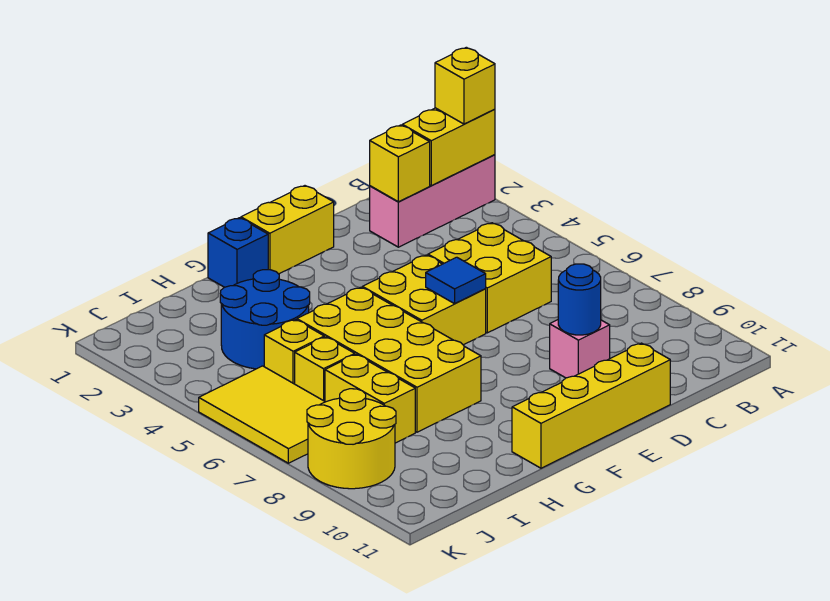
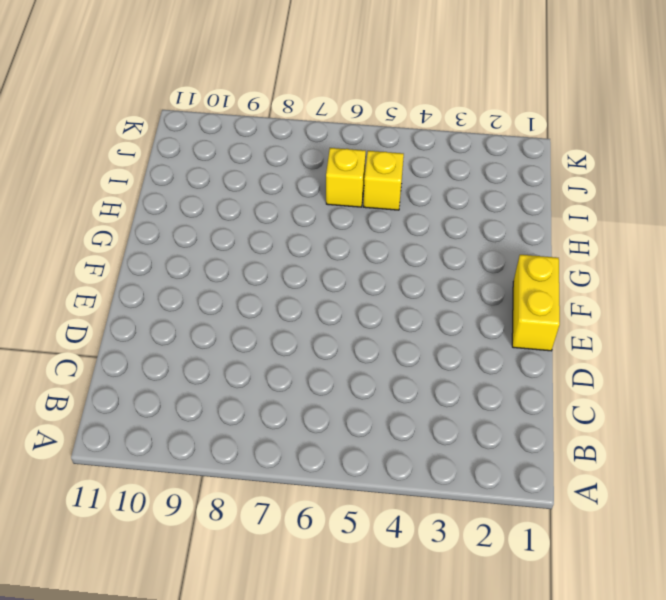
none -> pink brick A2:C2 level 1
none -> yellow brick C5:D6 level 1
none -> pink brick D9 level 1

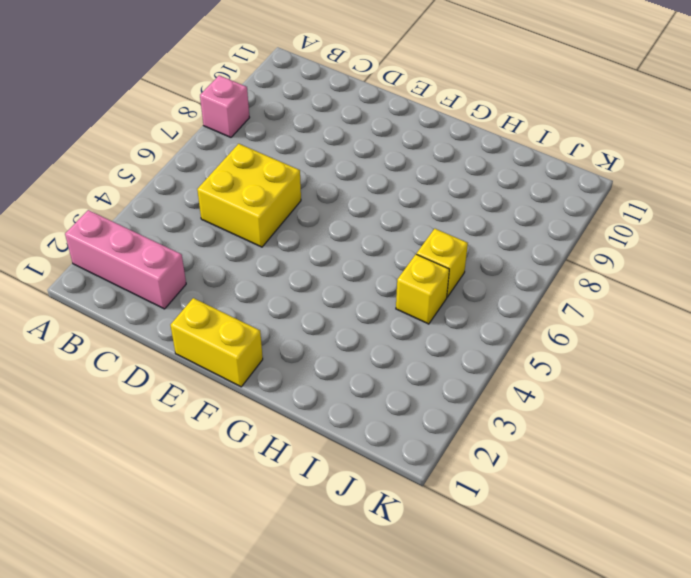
pink brick A8 level 1 -> pink brick D9 level 1
none -> yellow brick D11:G11 level 1
none -> yellow brick E5:F6 level 1
none -> blue brick G1 level 1

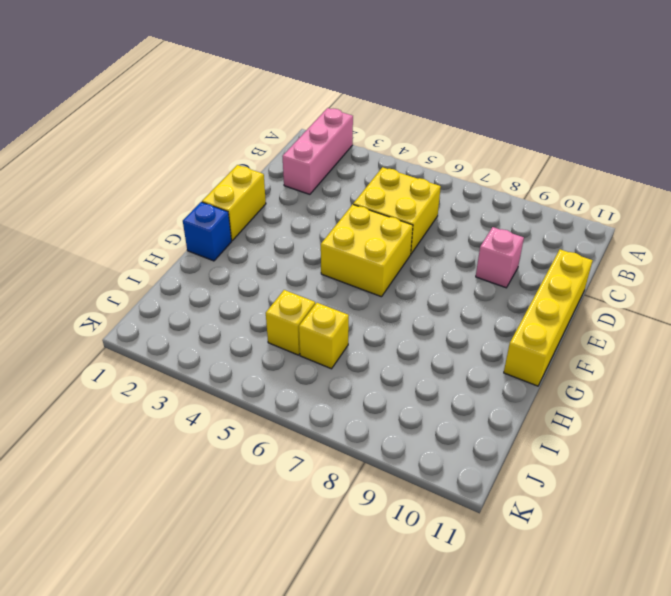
none -> yellow brick G5:H8 level 1
none -> blue round brick H3:I4 level 1
none -> yellow brick I7:I8 level 1

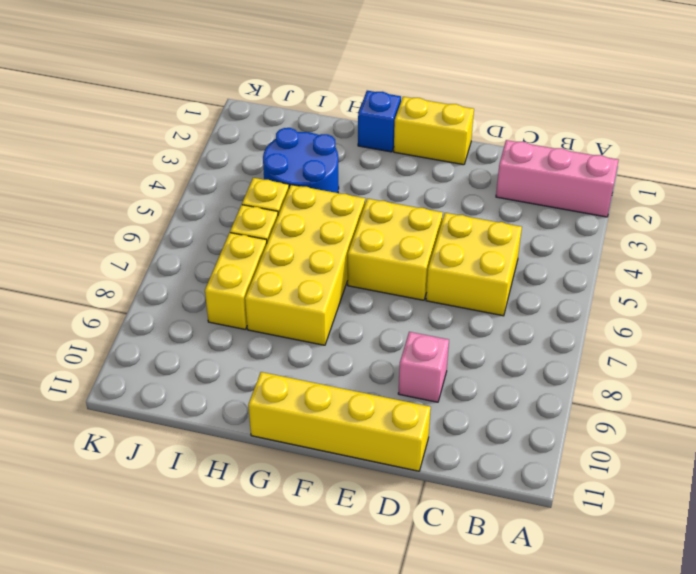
none -> yellow tile J5:K7 level 1
none -> yellow round brick J8:K9 level 1
none -> yellow brick A2:B2 level 2

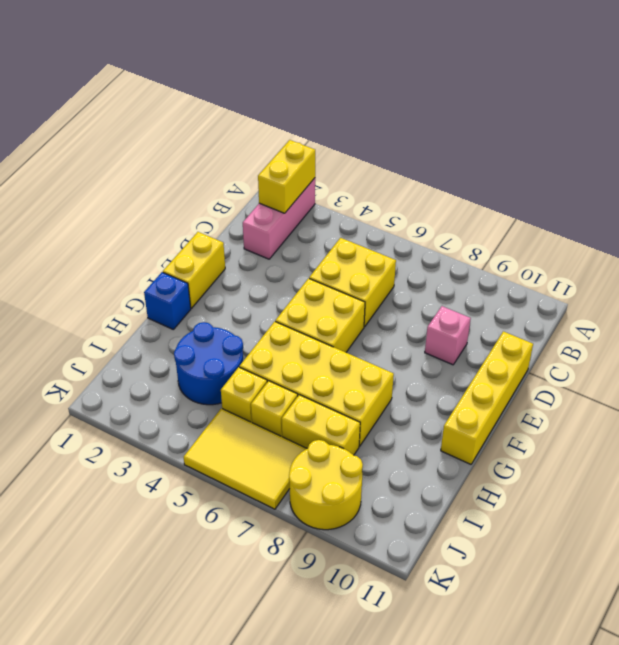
none -> yellow brick C2 level 2
none -> blue round brick D9 level 2
none -> blue tile E6 level 2

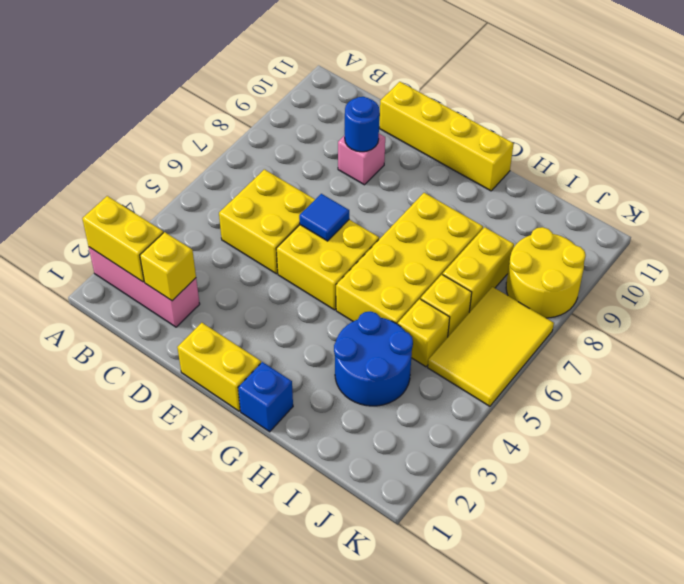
none -> yellow brick A2 level 3

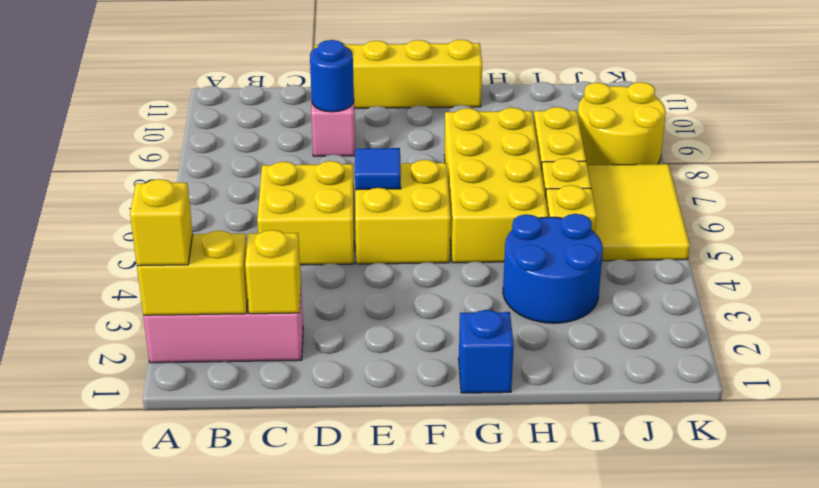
none -> yellow brick E1:F1 level 1

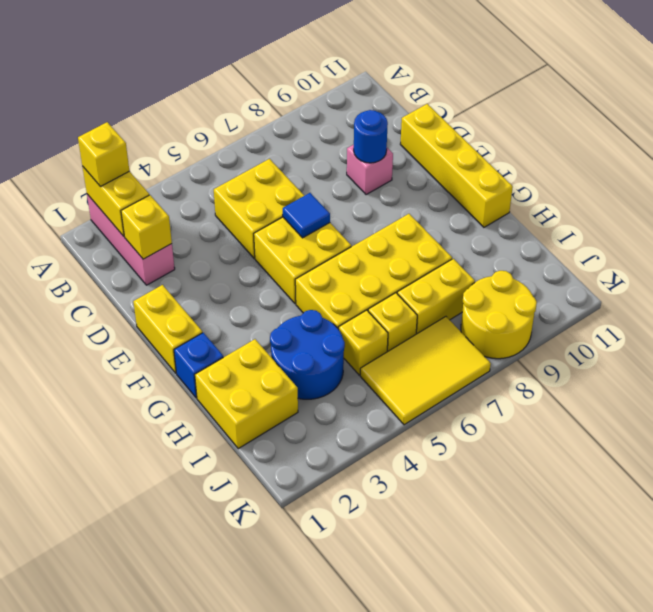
yellow brick H1:I2 level 1 -> none

